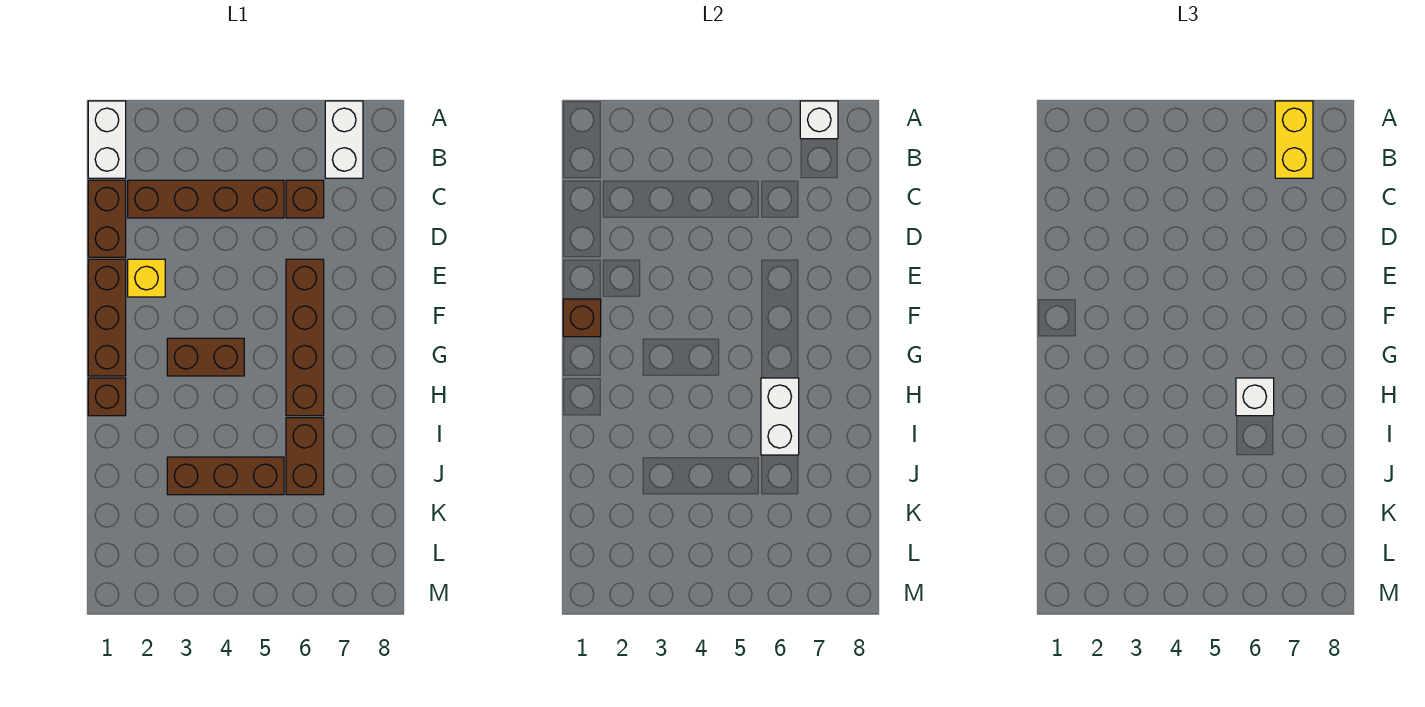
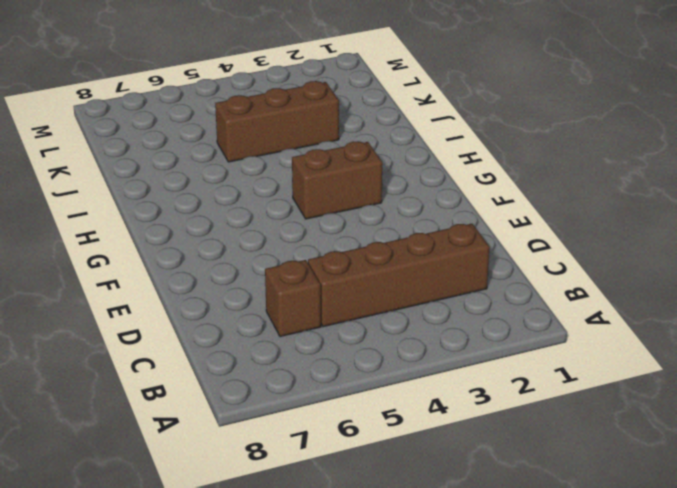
none -> white brick A1:B1 level 1
none -> white brick A7:B7 level 1
none -> brown brick C1:D1 level 1

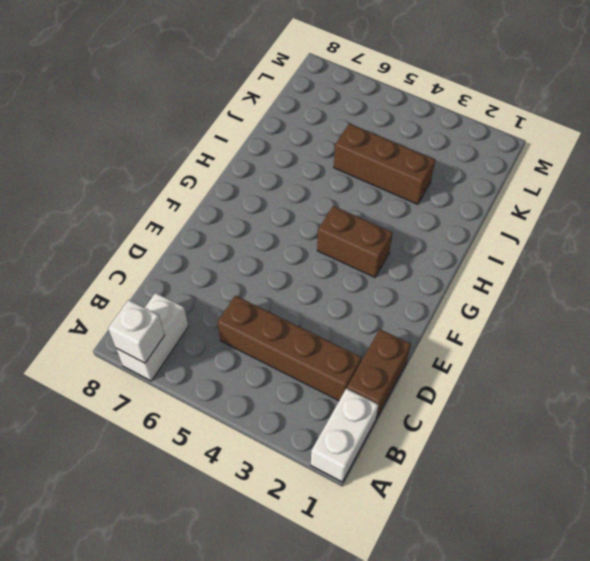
none -> brown brick C6 level 1
none -> brown brick E1:G1 level 1
none -> yellow brick E2 level 1

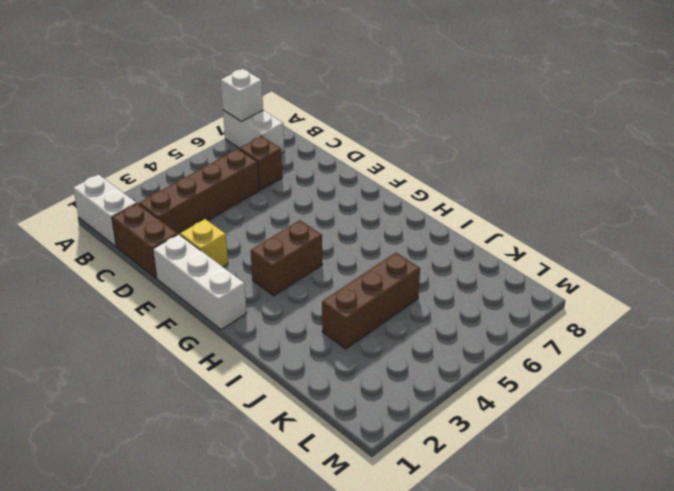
white brick E1:G1 level 1 -> brown brick E1:G1 level 1
none -> brown brick E6:H6 level 1
none -> brown brick H1 level 1
none -> brown brick I6:J6 level 1

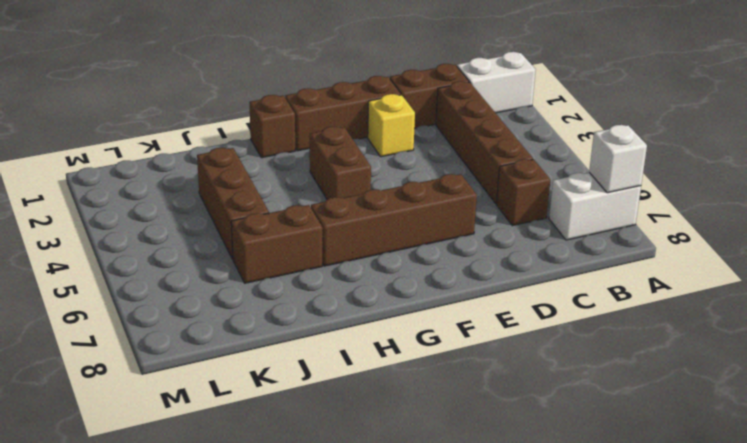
none -> brown brick F1 level 2
none -> white brick H6:I6 level 2
none -> yellow brick A7:B7 level 3

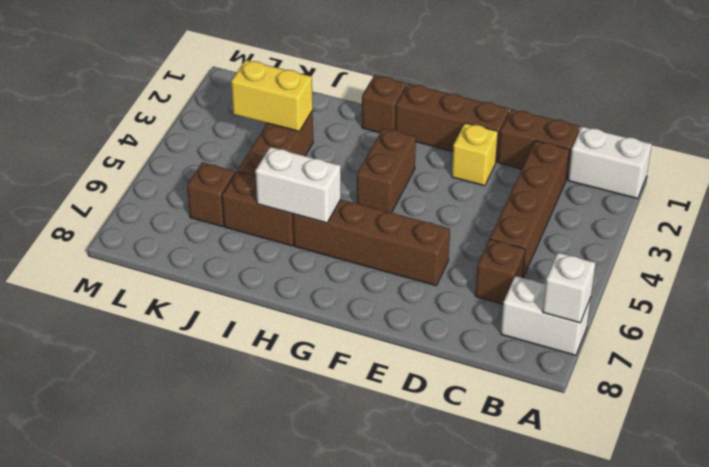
yellow brick J3:K3 level 2 -> yellow brick A7:B7 level 3
brown brick K6 level 1 -> brown brick F1 level 2
none -> white brick H6 level 3

